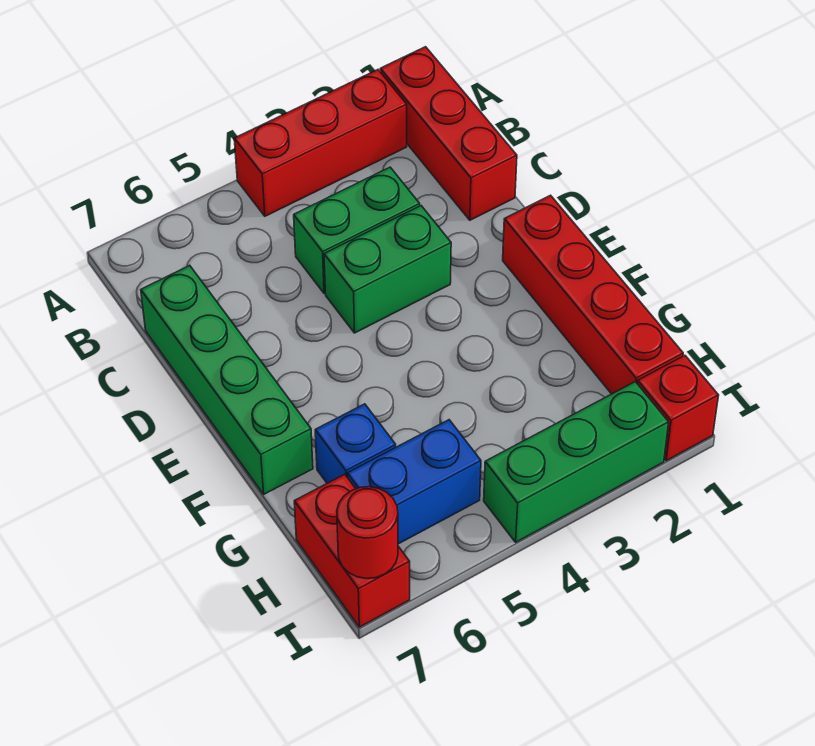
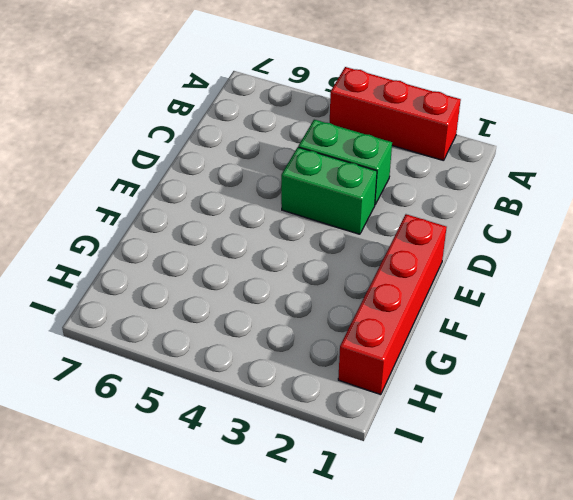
none -> red brick A1:C1 level 1
none -> green brick C7:F7 level 1
none -> blue brick G6 level 1

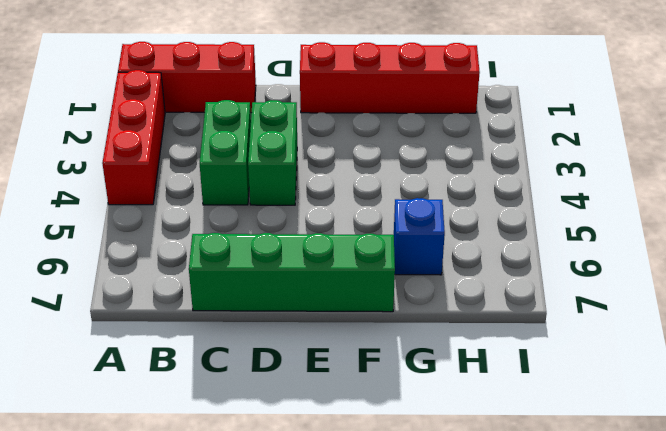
none -> blue brick H5:H6 level 1
none -> red brick H7:I7 level 1
none -> red brick I1 level 1

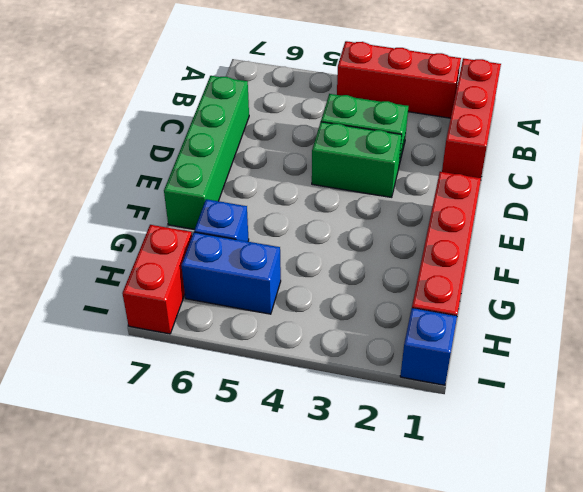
blue brick I1 level 1 -> red brick I1 level 1
none -> green brick I2:I4 level 1
none -> red round brick I7 level 2

